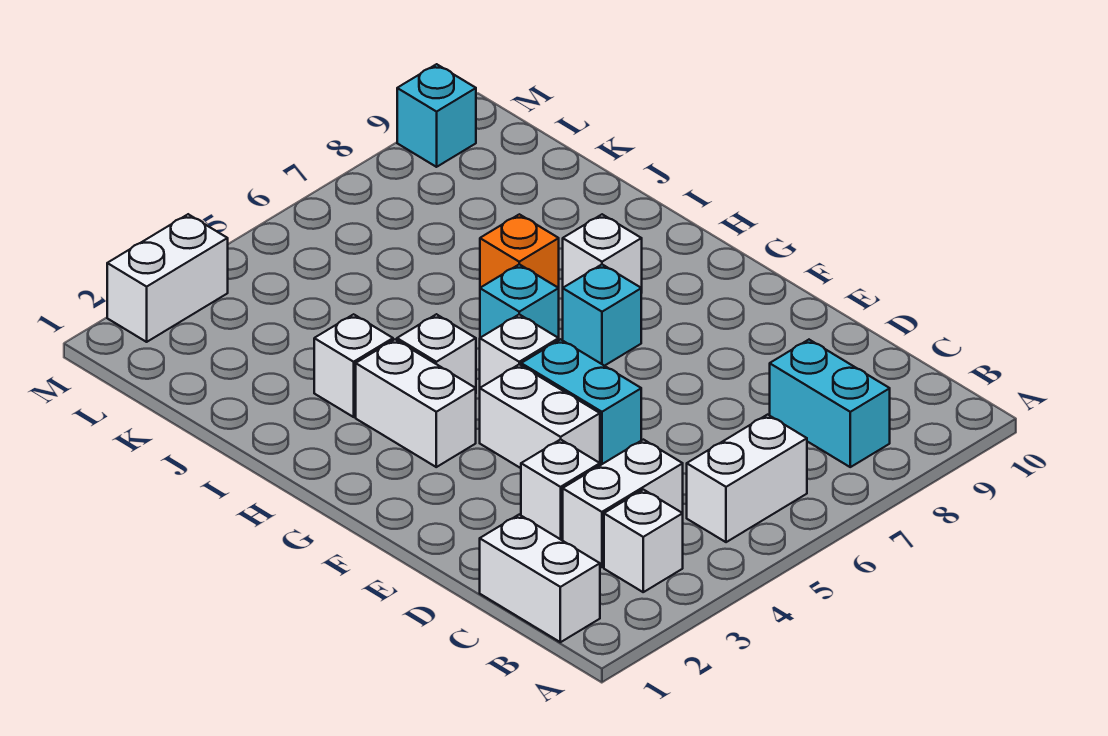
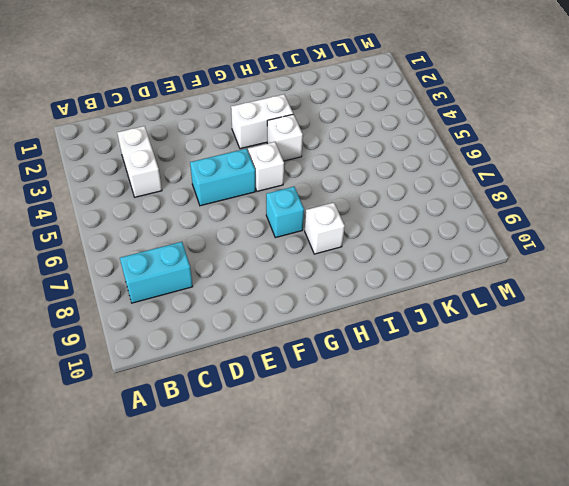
none -> white brick B1:C1 level 1
none -> white brick B3 level 1
none -> white brick B5:B6 level 1

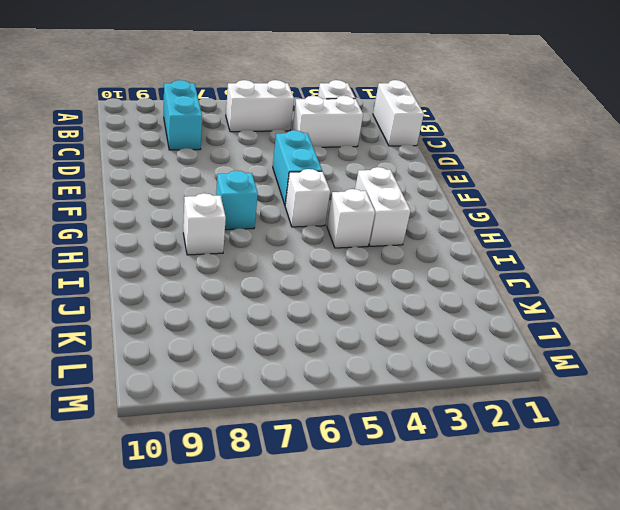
none -> white brick D3 level 1
none -> white brick E4:F4 level 1
none -> cyan brick H6 level 1

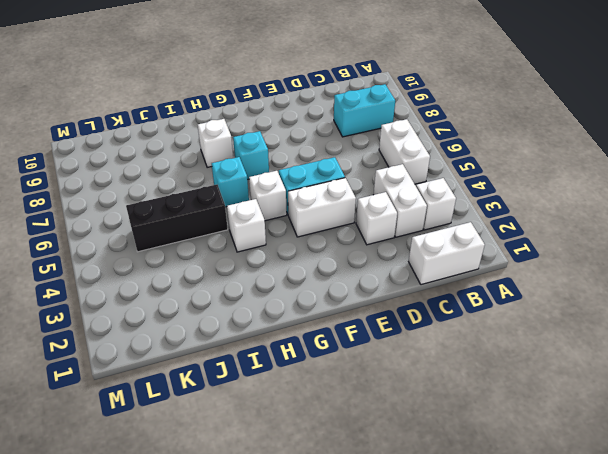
black brick I5:K5 level 1 -> none
none -> white brick G3:H3 level 1
none -> white brick I3 level 1
none -> orange brick I7 level 1

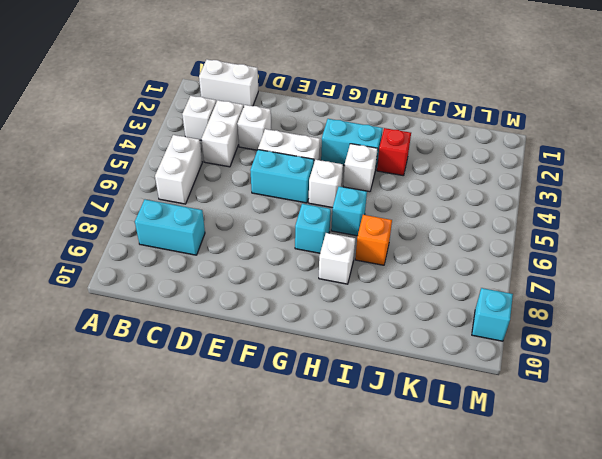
cyan brick G3:H3 level 1 -> white brick G3:H3 level 1
red brick I3 level 1 -> white brick I3 level 1
none -> white brick M2:M3 level 1

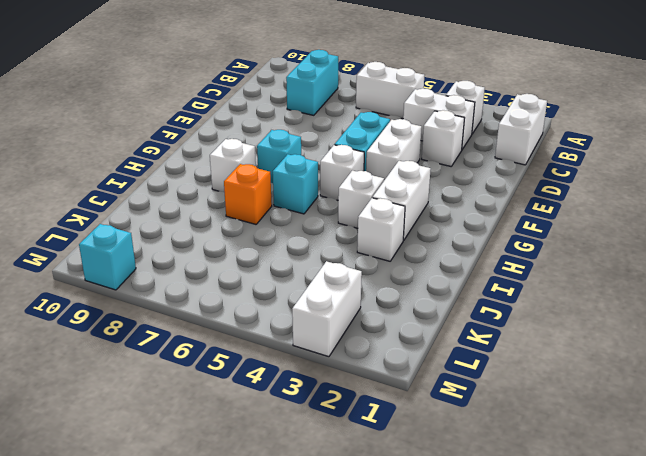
white brick L3:M3 level 1 -> white brick M2:M3 level 1

